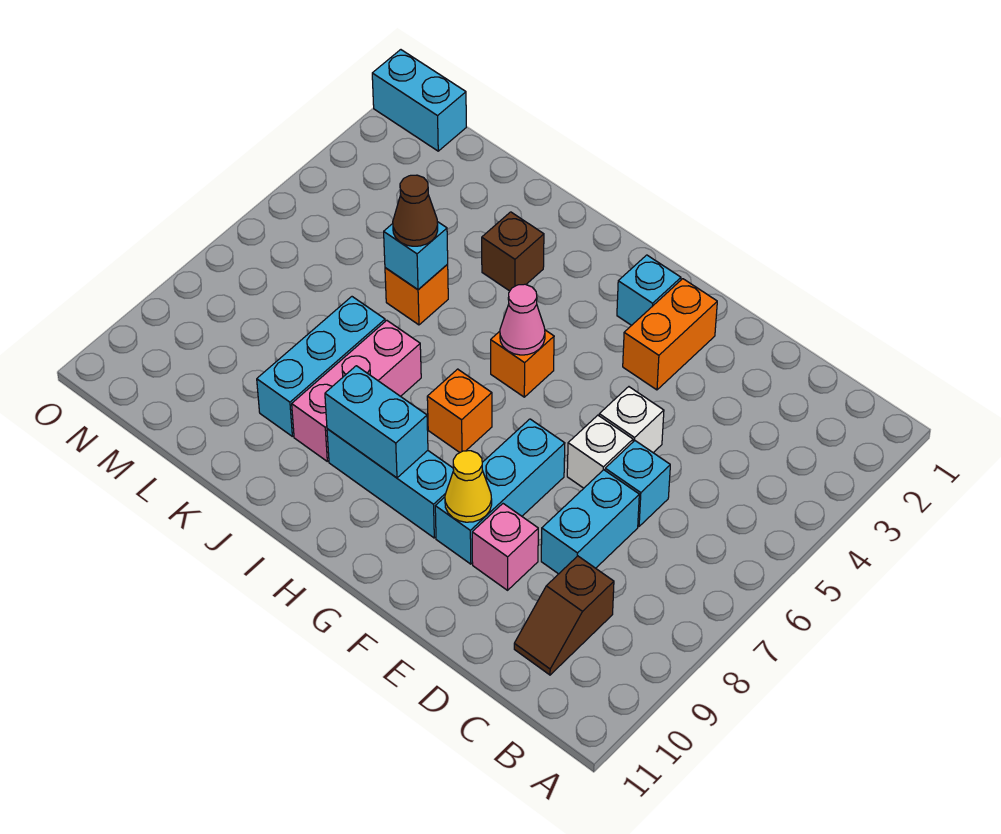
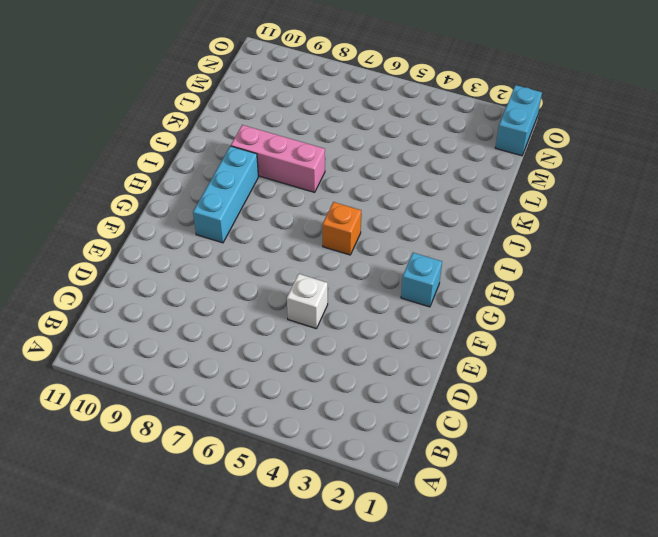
none -> brown slope C9:C10 level 1 top 9
none -> cyan brick D6 level 1
none -> cyan brick D7:D8 level 1

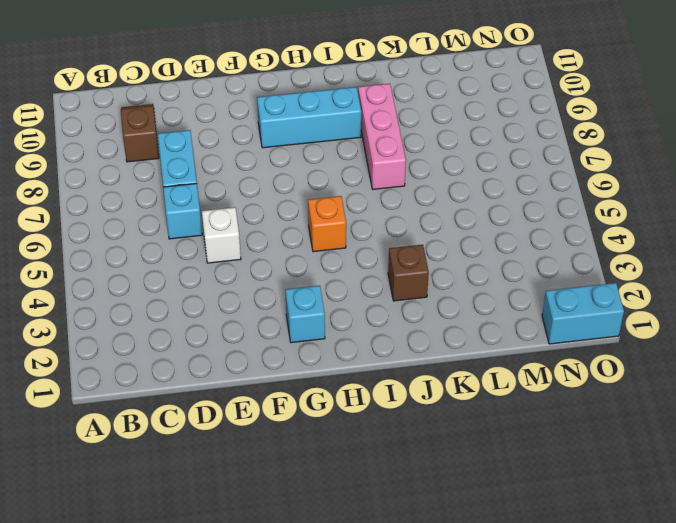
none -> white brick E6 level 1
none -> pink brick E9 level 1
none -> orange brick F2:F3 level 1

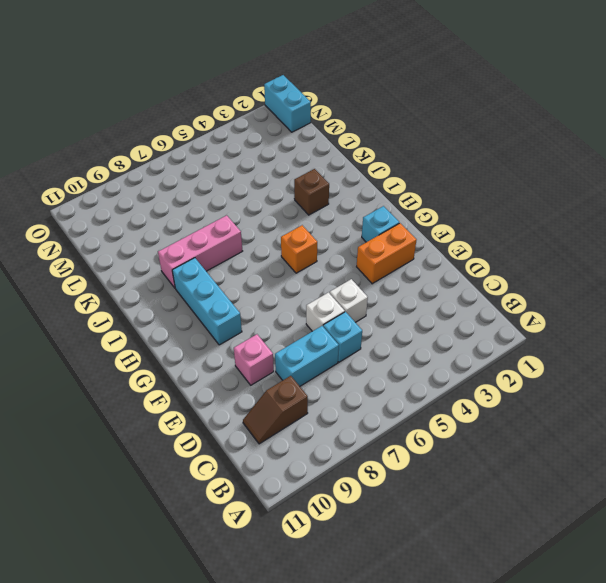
none -> cyan brick F7:F9 level 1
none -> orange brick H7 level 1
none -> orange brick K5 level 1

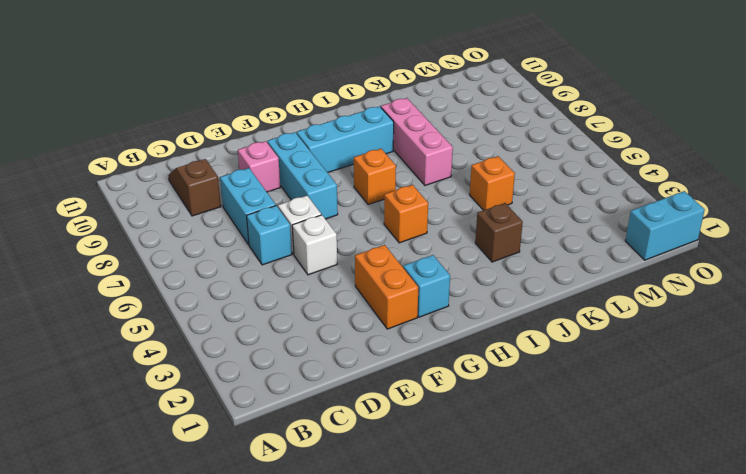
none -> cyan brick K7:K9 level 1
none -> yellow cone F9 level 2
none -> pink cone H5 level 2

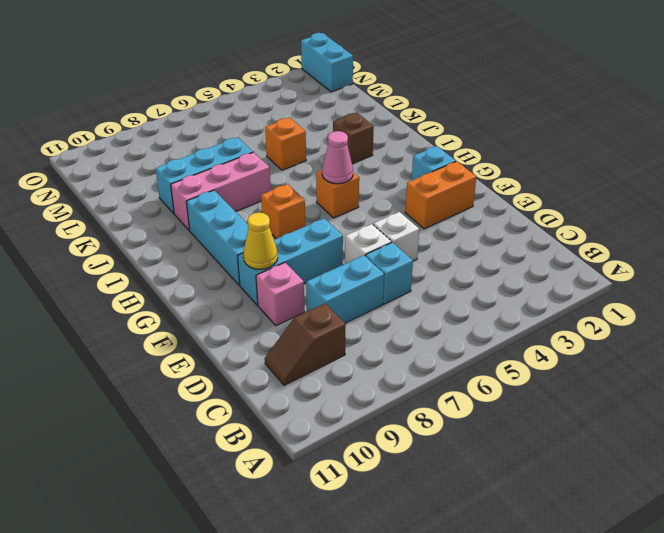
none -> cyan brick H9:I9 level 2
none -> cyan brick K5 level 2
none -> brown cone K5 level 3

